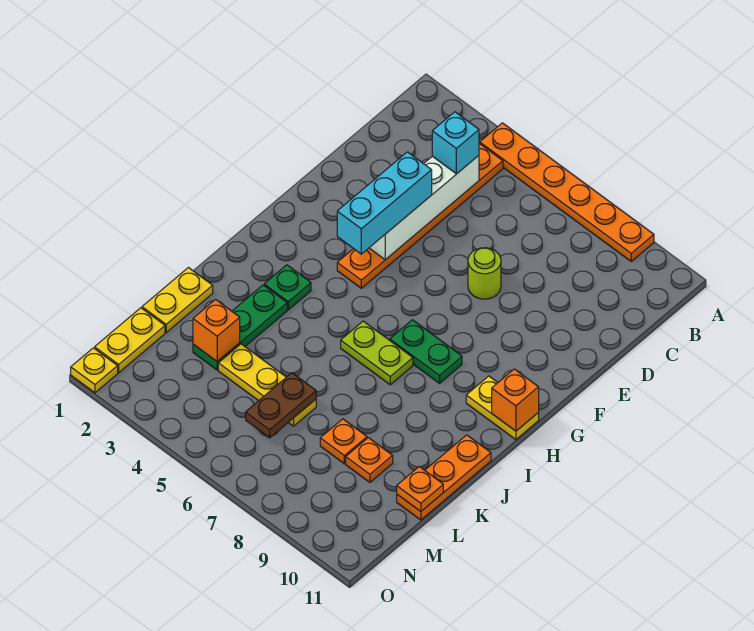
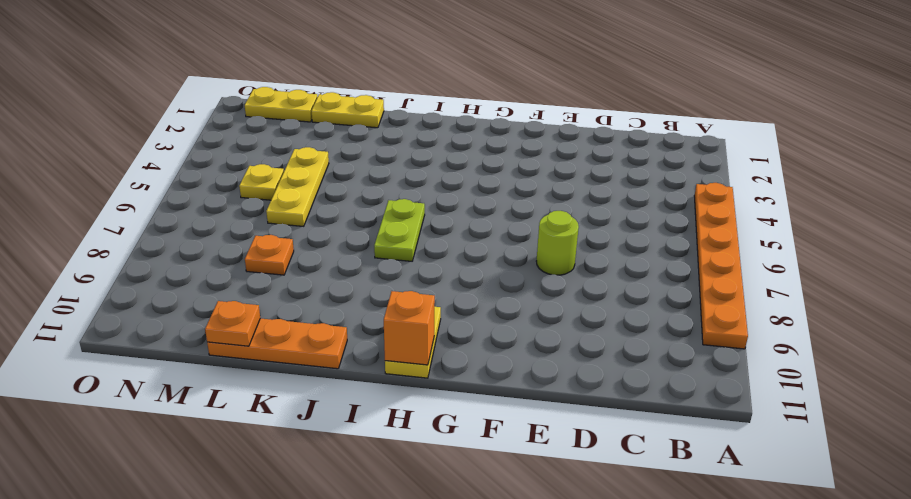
yellow plate M5 level 1 -> yellow plate O1 level 1
none -> orange plate B4:G4 level 1
none -> green plate H7:H8 level 1
none -> green plate I3 level 1

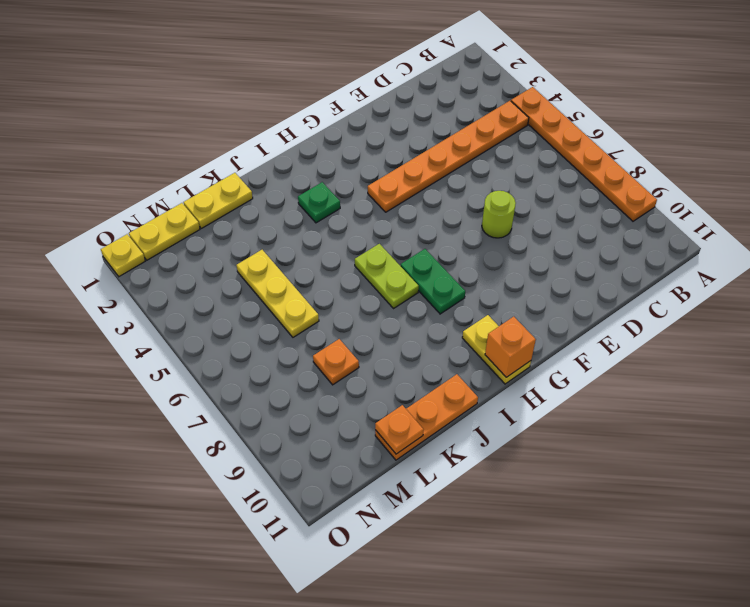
none -> green plate J3:L3 level 1
none -> orange plate L9 level 1
none -> white brick C4:F4 level 2

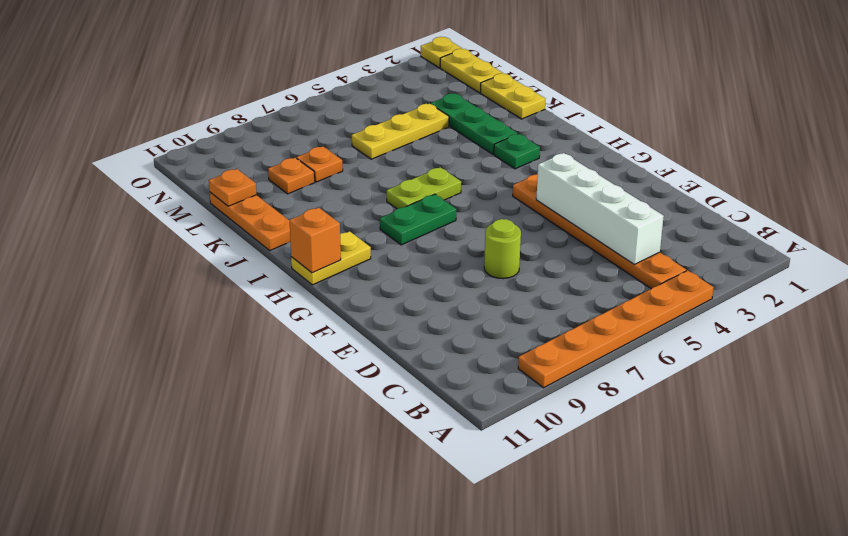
none -> orange brick L3 level 2
none -> brown plate L6:M6 level 2
none -> cyan brick C4 level 3

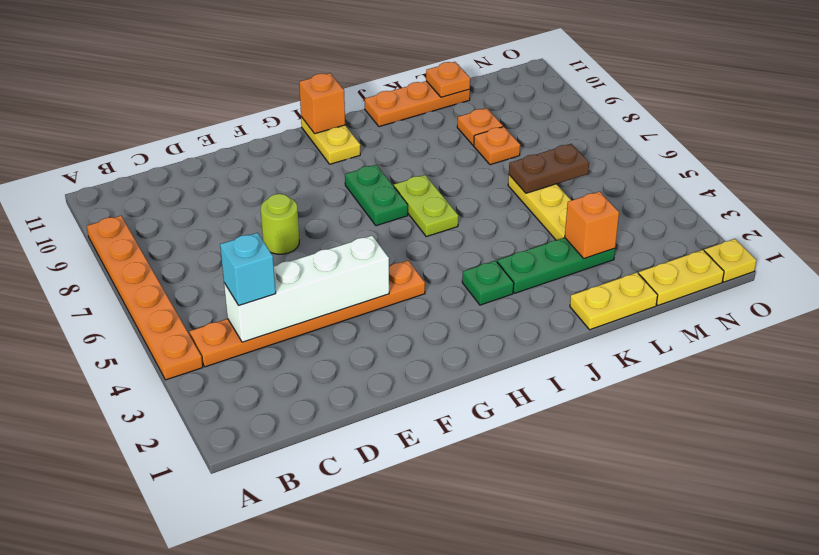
none -> cyan brick E4:G4 level 3

